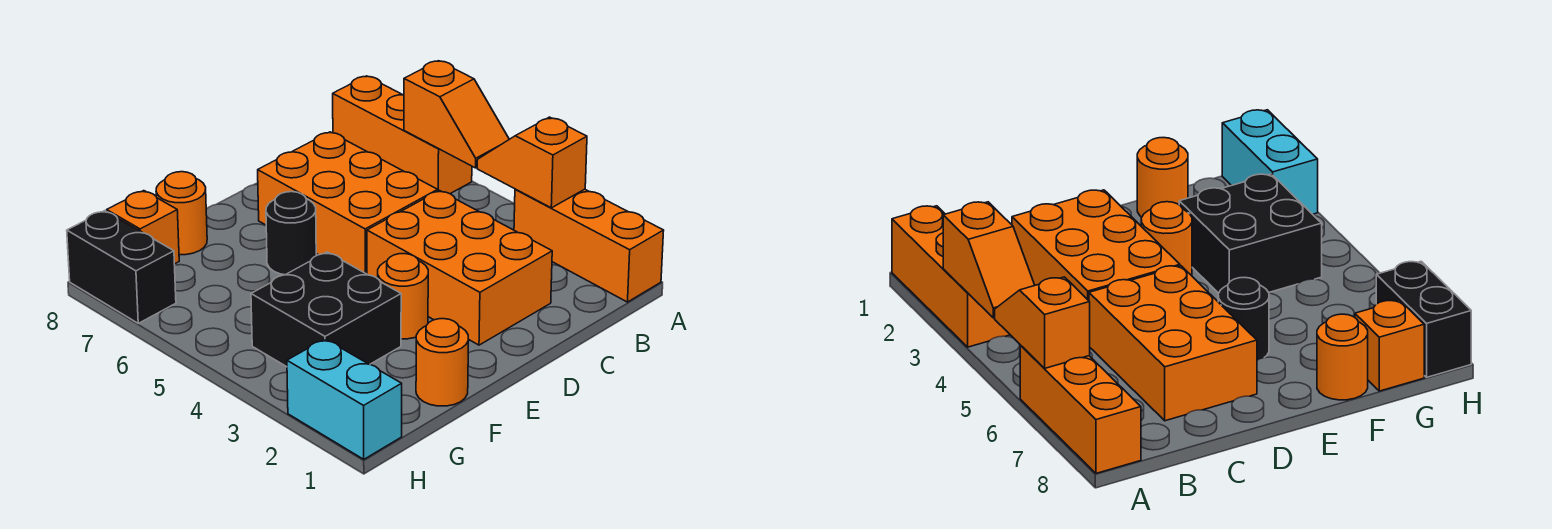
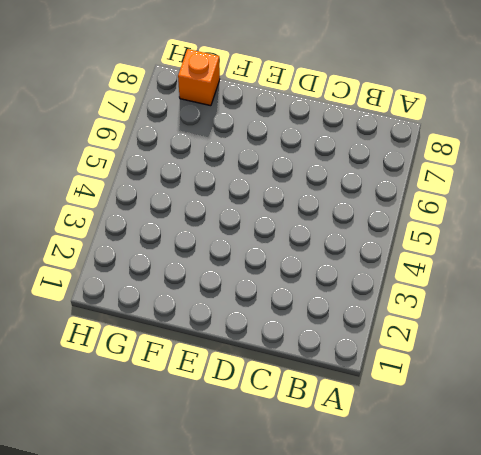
none -> orange brick A1:A3 level 1
none -> orange brick A6:A8 level 1
none -> orange brick C2:D4 level 1

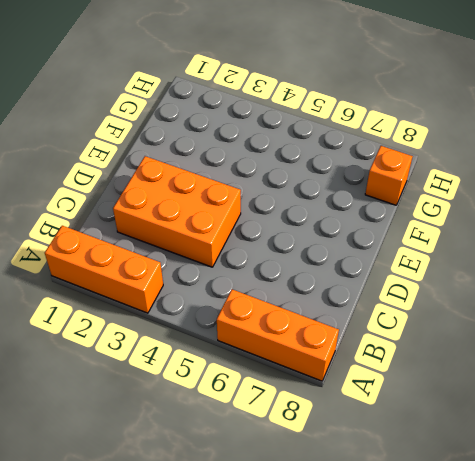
none -> orange brick C5:D7 level 1
none -> orange round brick E3 level 1
none -> black round brick E6 level 1

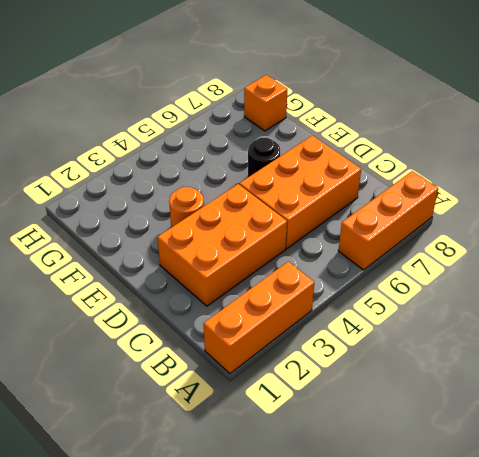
none -> orange round brick F1 level 1
none -> black brick F3:G4 level 1
none -> orange round brick F8 level 1

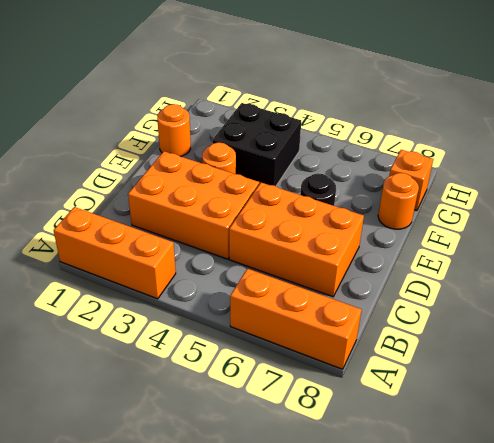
none -> cyan brick H1:H2 level 1
none -> black brick H7:H8 level 1
none -> orange slope A3:A4 level 2 top 3

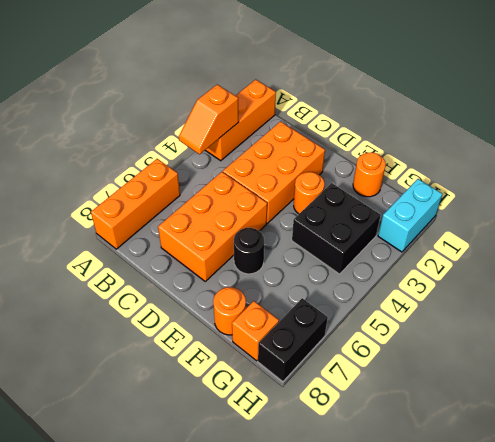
none -> orange slope A5:A6 level 2 top 6

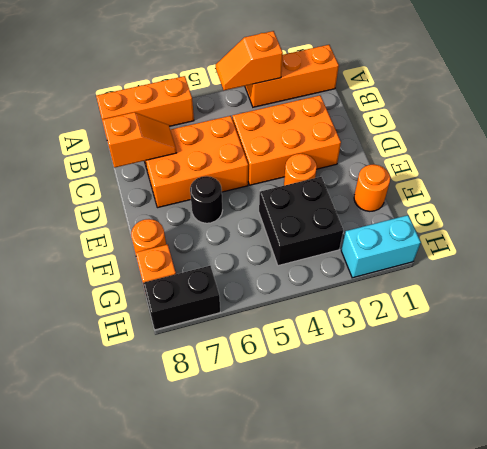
orange slope C7:C8 level 2 top 8 -> orange slope A5:A6 level 2 top 6

